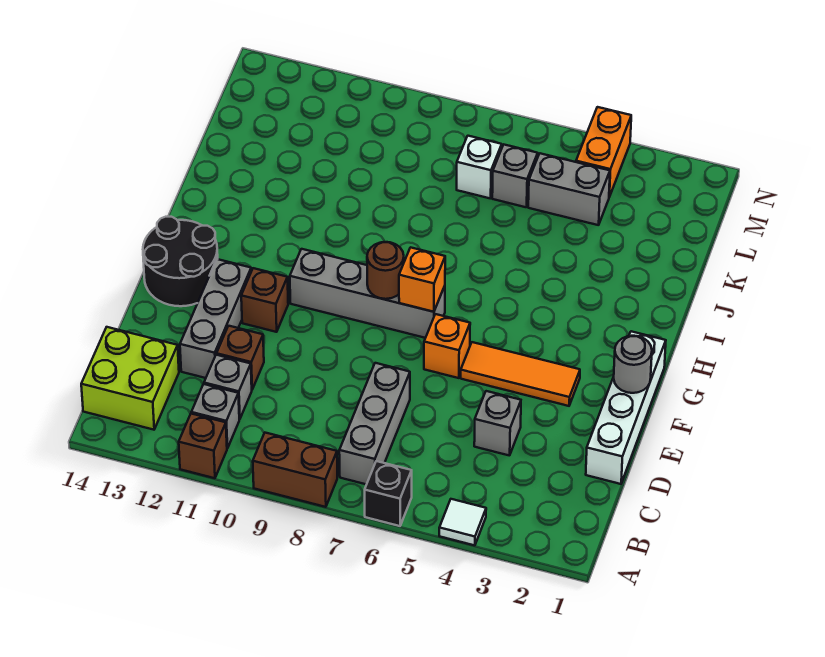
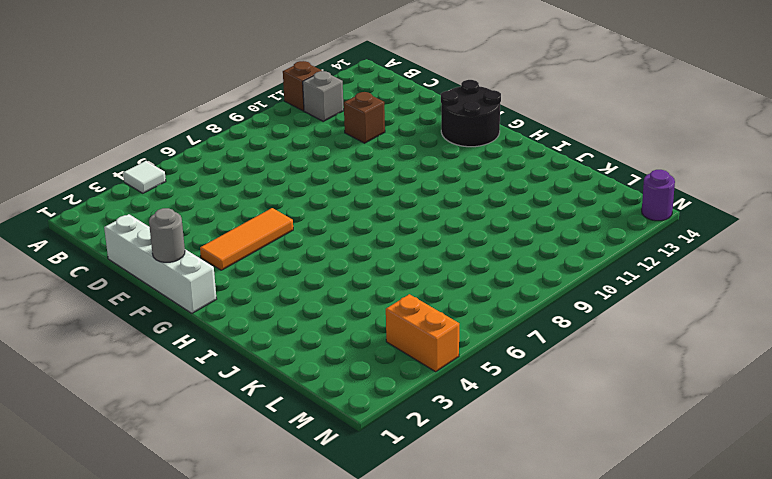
purple round brick N14 level 1 -> none
none -> black brick A6 level 1
none -> brown brick A8:A9 level 1
none -> grey brick B7:D7 level 1

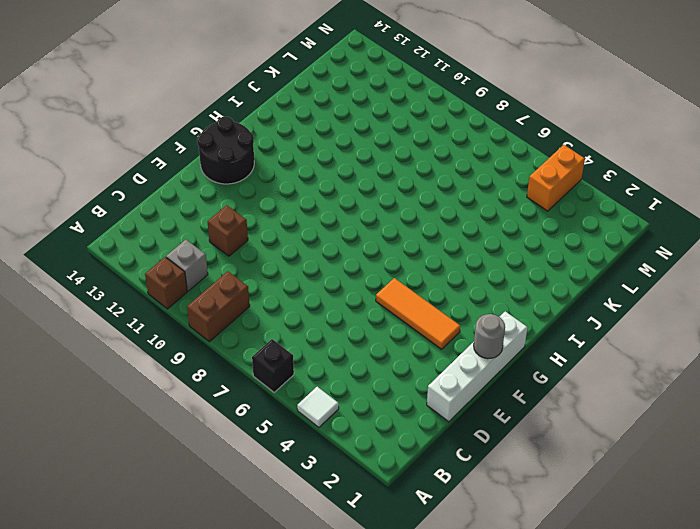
brown brick A9:B9 level 1 -> brown brick A8:A9 level 1
none -> grey brick B7:D7 level 1
none -> lime brick B13:C14 level 1
none -> grey brick C11 level 1

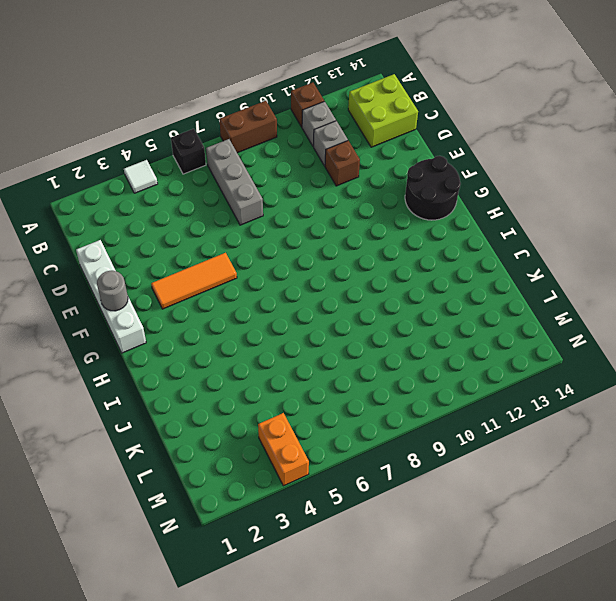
none -> grey brick D4 level 1
none -> grey brick D12:F12 level 1
none -> orange brick F6 level 1

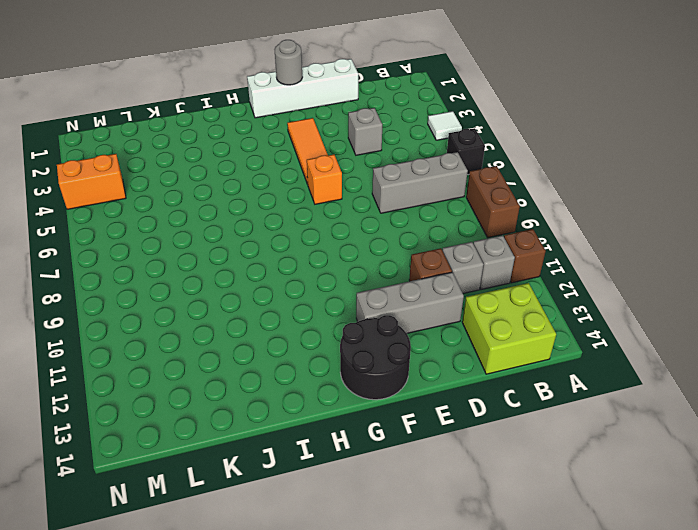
none -> brown brick F11 level 1
none -> grey brick G7:G10 level 1
none -> grey brick L4:L5 level 1

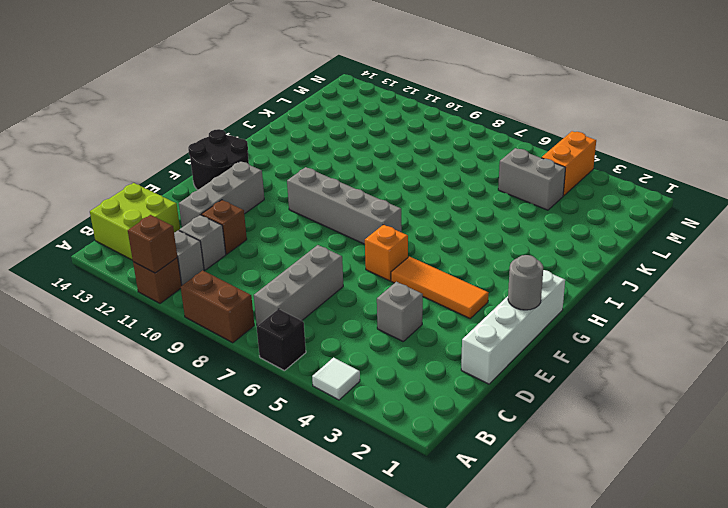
brown brick A11 level 2 -> brown brick F11 level 1
none -> grey brick L6 level 1
none -> white brick L7 level 1
none -> orange brick G7 level 2

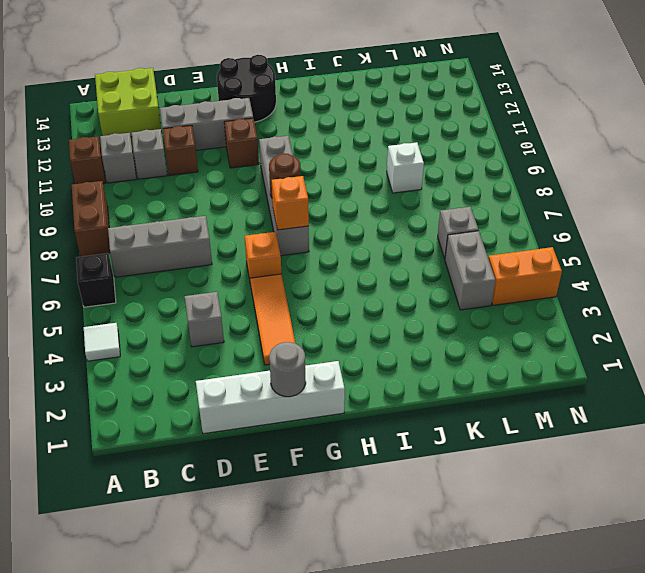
white brick K9 level 1 -> white brick L7 level 1

